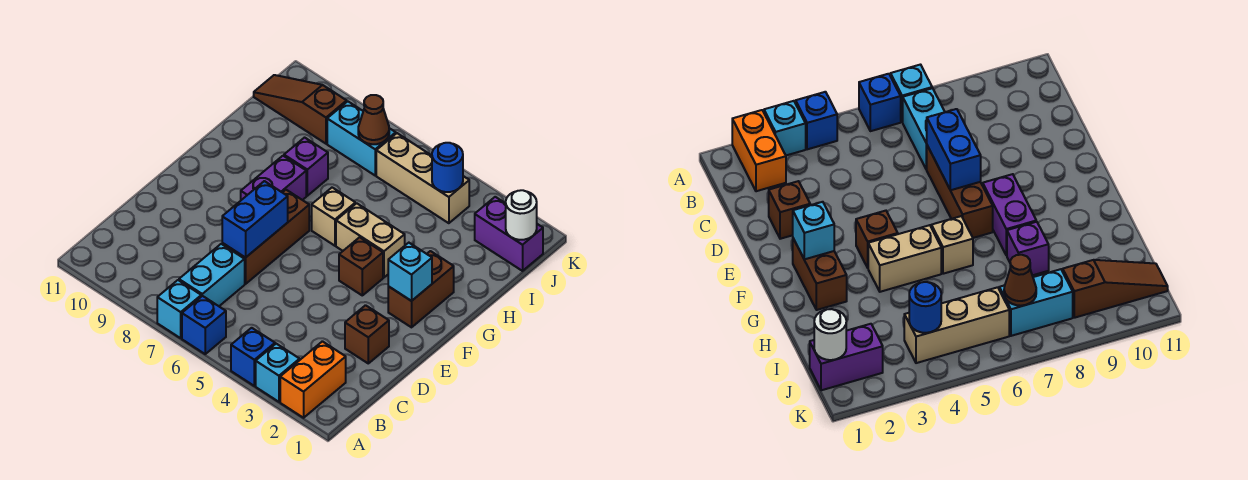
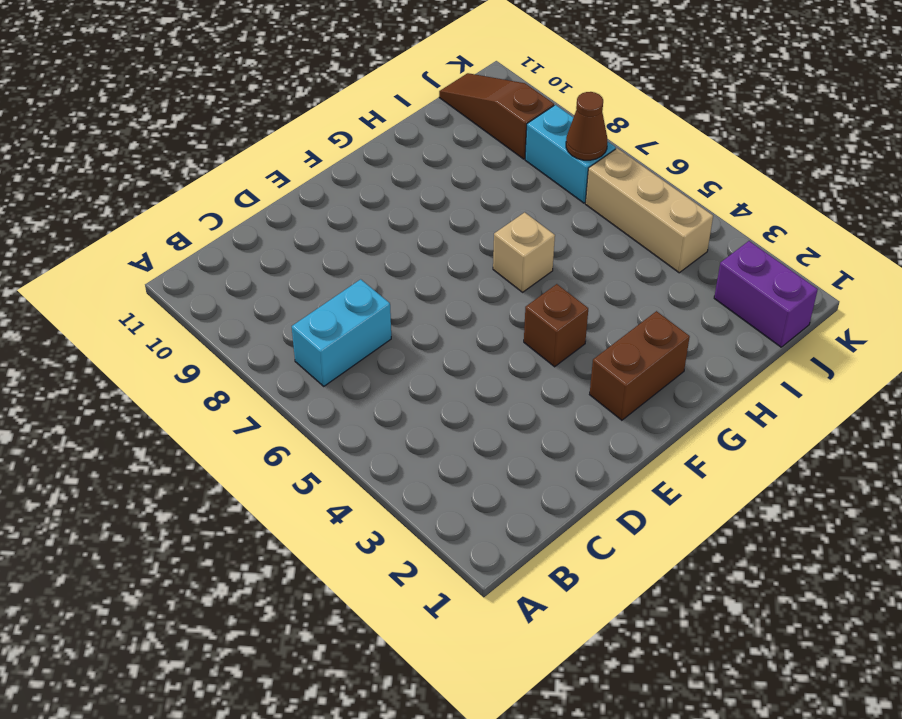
none -> orange brick A2:B2 level 1
none -> cyan brick A3 level 1
none -> blue brick A4 level 1

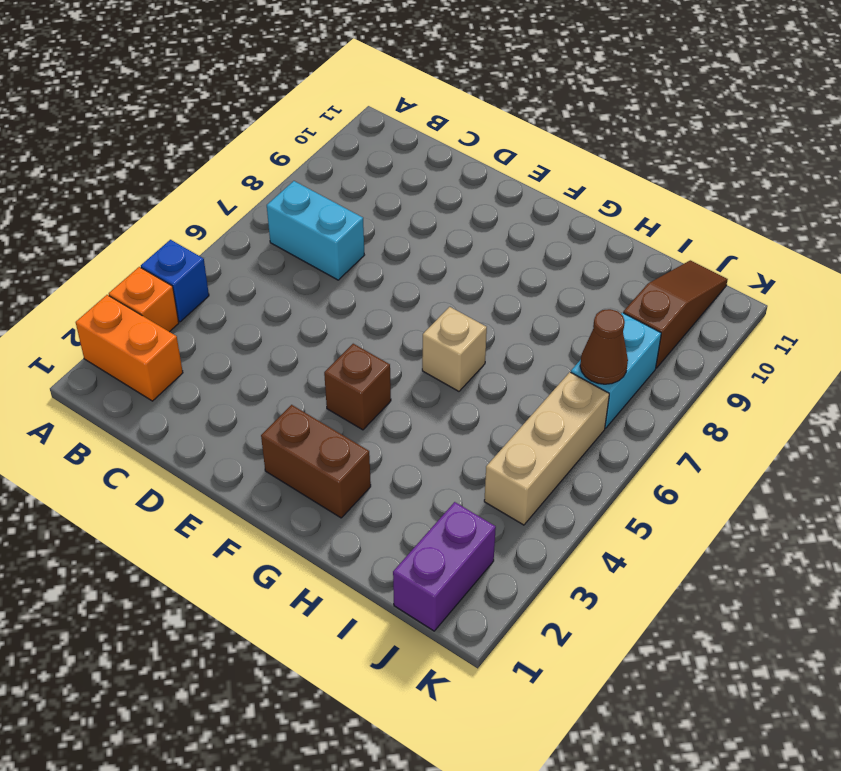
orange brick A3 level 1 -> cyan brick A3 level 1
none -> blue brick A6 level 1
none -> cyan brick A7 level 1
none -> brown brick D2 level 1

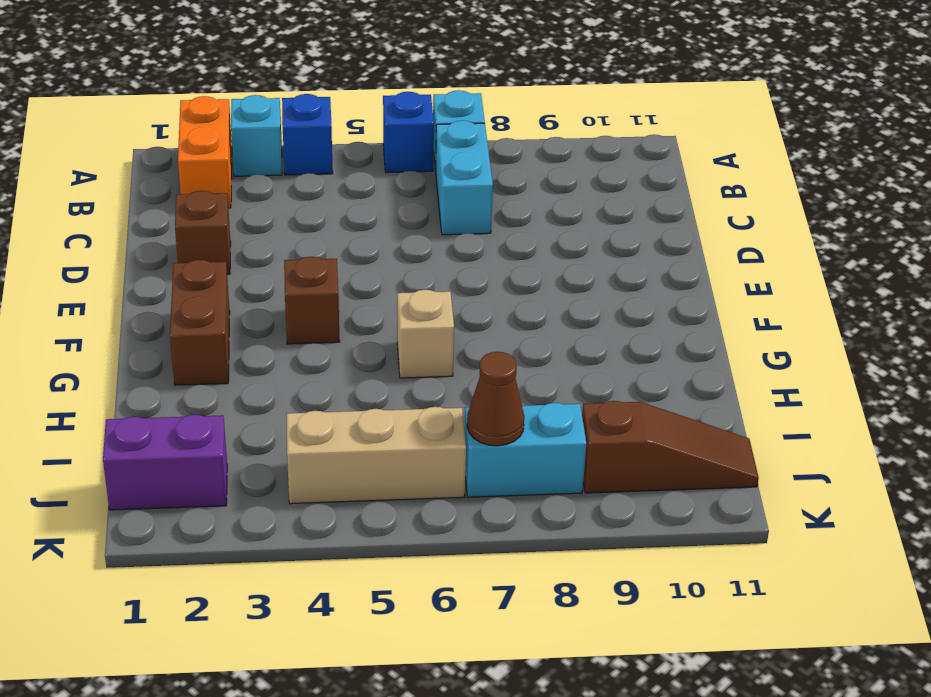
none -> brown brick D7:F7 level 1
none -> purple brick F8:G8 level 1
none -> tan brick G4:G5 level 1

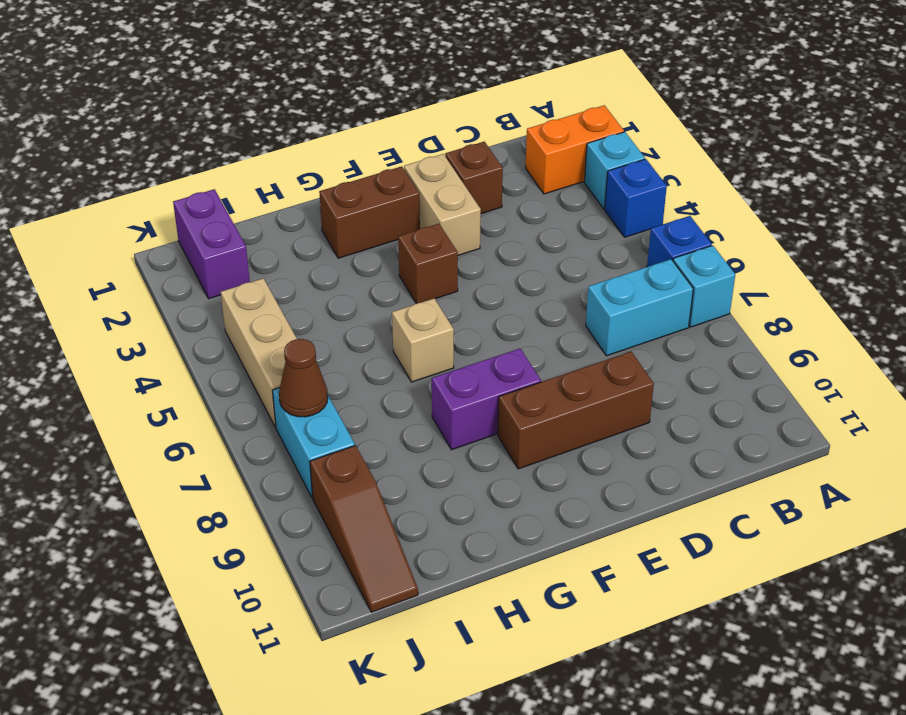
brown brick D9:F9 level 1 -> brown brick D7:F7 level 1
tan brick E2:E3 level 1 -> tan brick G4:G5 level 1
none -> purple brick H8 level 1
none -> blue brick D7:E7 level 2
none -> cyan brick F2 level 2

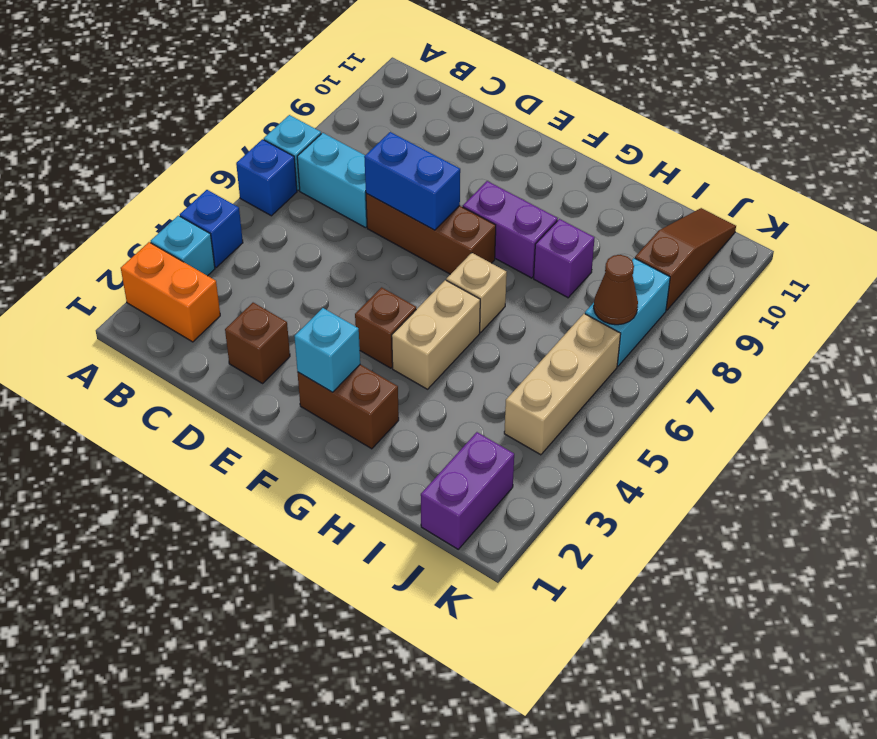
none -> white round brick J1 level 2
none -> blue round brick J4 level 2

